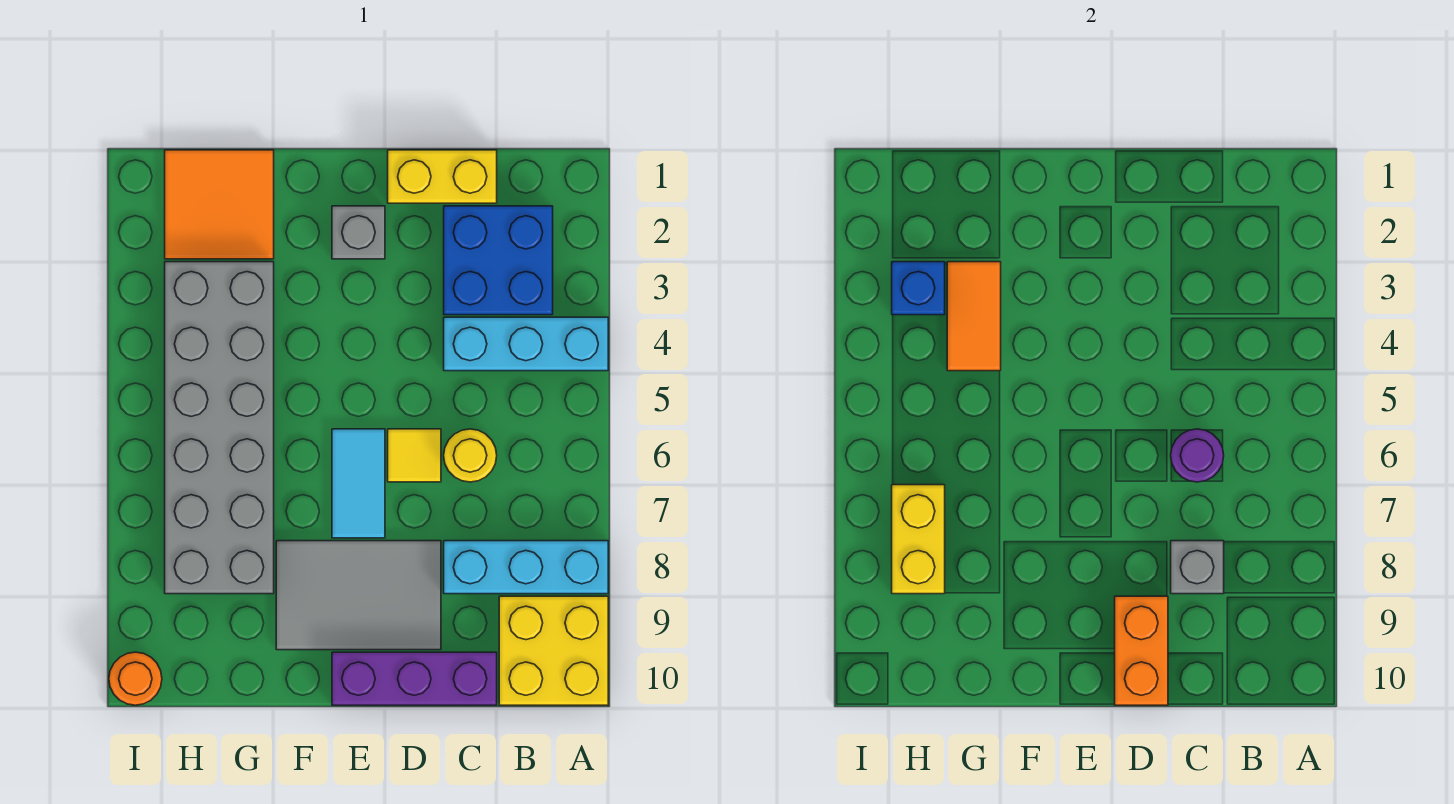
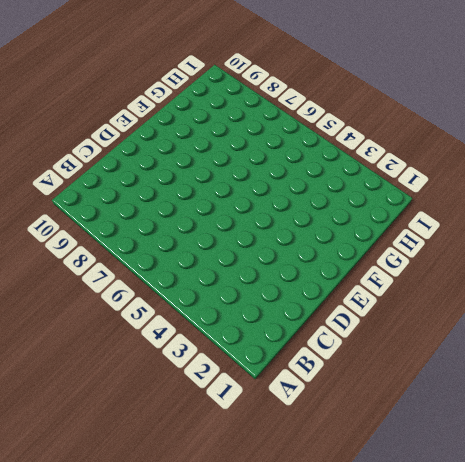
none -> cyan brick A4:C4 level 1
none -> cyan brick A8:C8 level 1
none -> yellow brick A9:B10 level 1

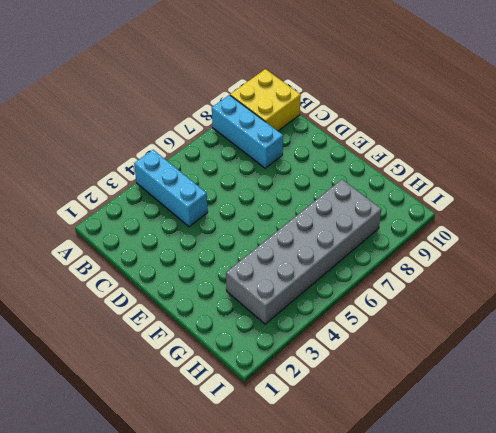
none -> blue brick B2:C3 level 1
none -> yellow brick C1:D1 level 1
none -> yellow round brick C6 level 1

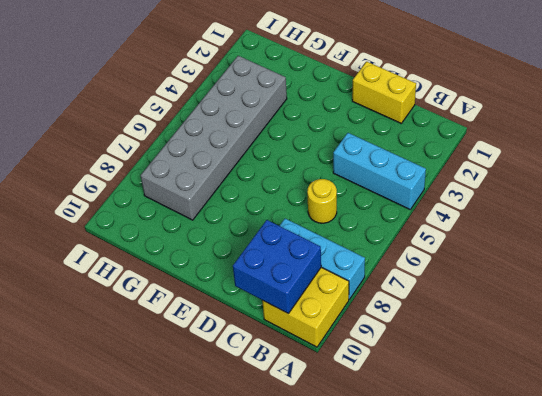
blue brick B9:C10 level 2 -> blue brick B2:C3 level 1
none -> purple brick C10:E10 level 1
none -> yellow tile D6 level 1
none -> grey tile D8:F9 level 1

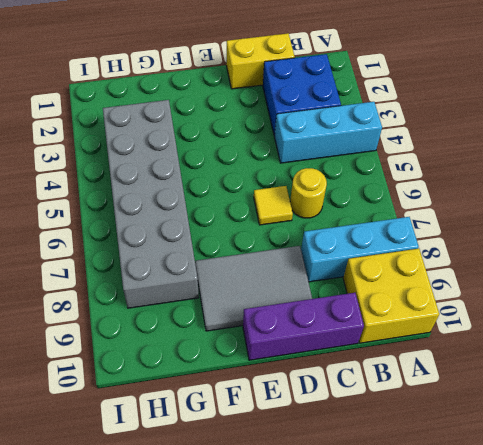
none -> grey brick E2 level 1
none -> cyan tile E6:E7 level 1
none -> orange tile G1:H2 level 1

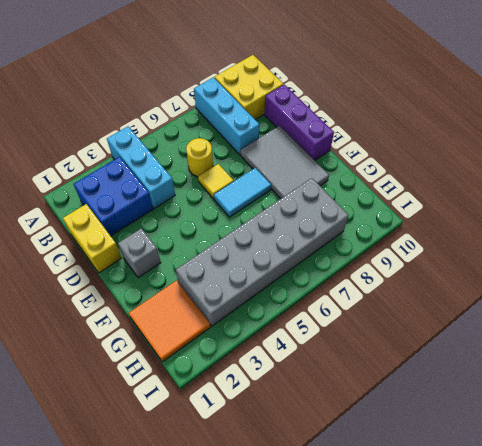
none -> orange round brick I10 level 1
none -> purple round brick C6 level 2
none -> grey brick C8 level 2

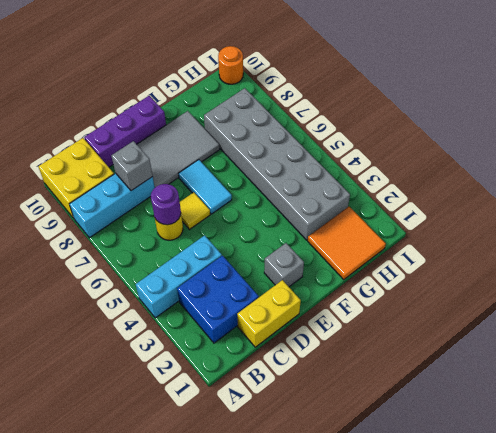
none -> orange brick D9:D10 level 2
none -> orange tile G3:G4 level 2
none -> blue brick H3 level 2

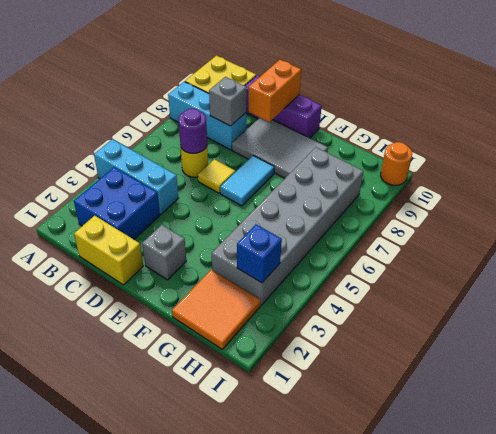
none -> orange tile G3:G4 level 2
none -> yellow brick H7:H8 level 2

